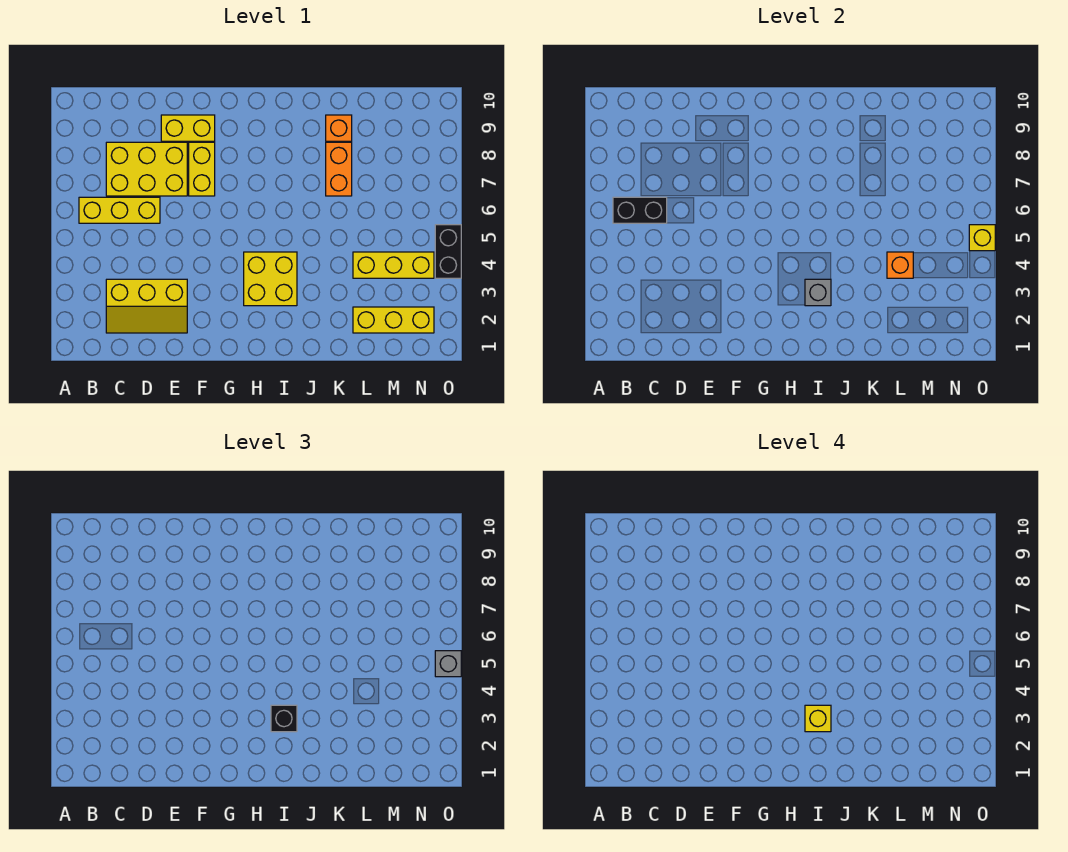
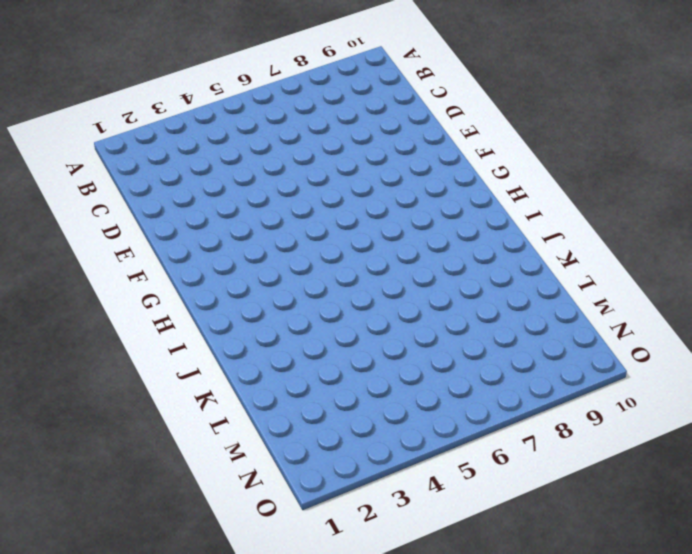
none -> yellow brick B6:D6 level 1
none -> yellow slope C2:E3 level 1 top 3
none -> yellow brick C7:E8 level 1

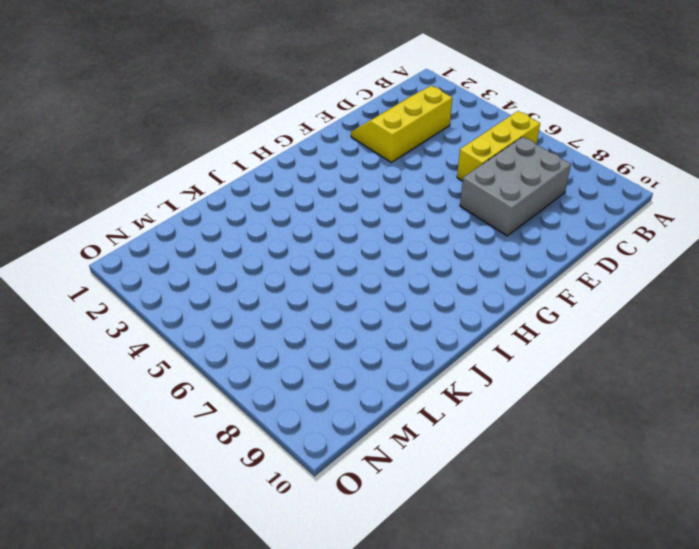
grey brick C7:E8 level 1 -> yellow brick C7:E8 level 1
none -> yellow brick E9:F9 level 1
none -> yellow brick F7:F8 level 1
none -> yellow brick H3:I4 level 1

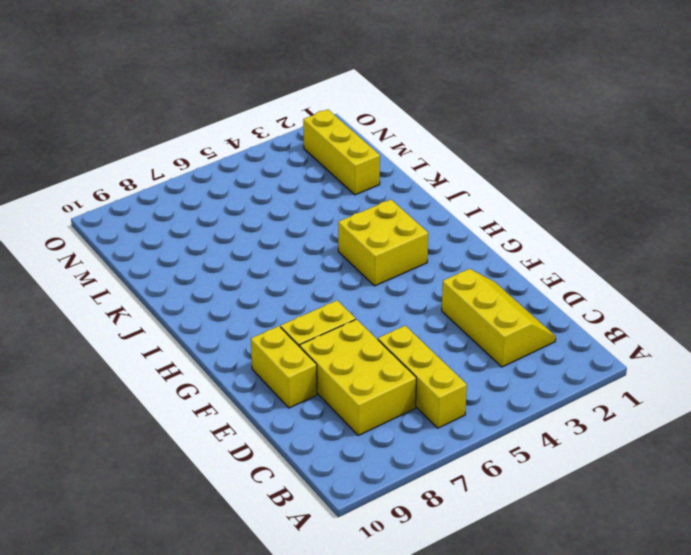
none -> orange brick K7:K8 level 1
none -> orange brick K9 level 1
none -> yellow brick L4:N4 level 1

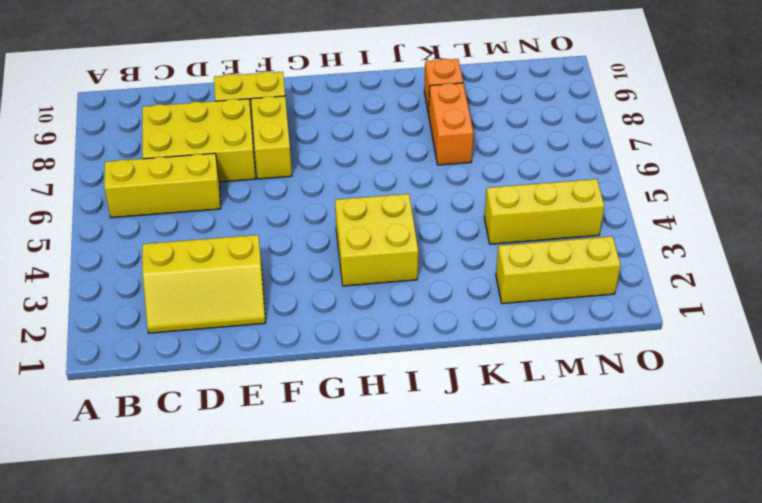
none -> black brick O4:O5 level 1
none -> black brick B6:C6 level 2
none -> grey brick I3 level 2

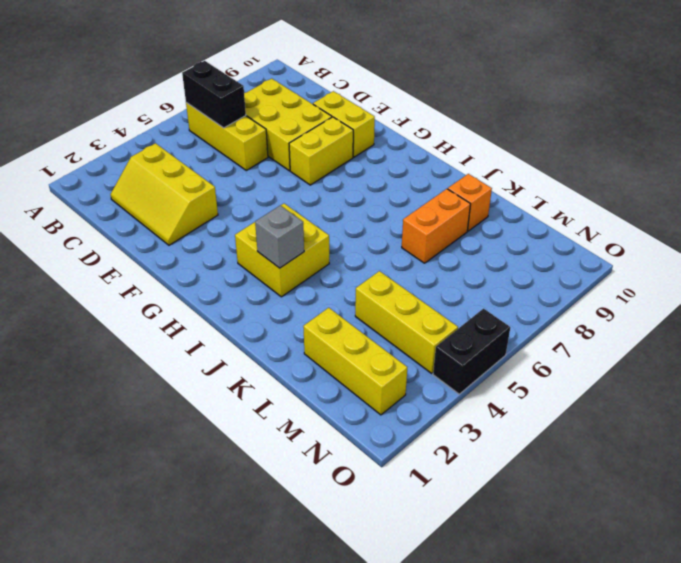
none -> orange brick L4 level 2
none -> yellow brick O5 level 2
none -> black brick I3 level 3

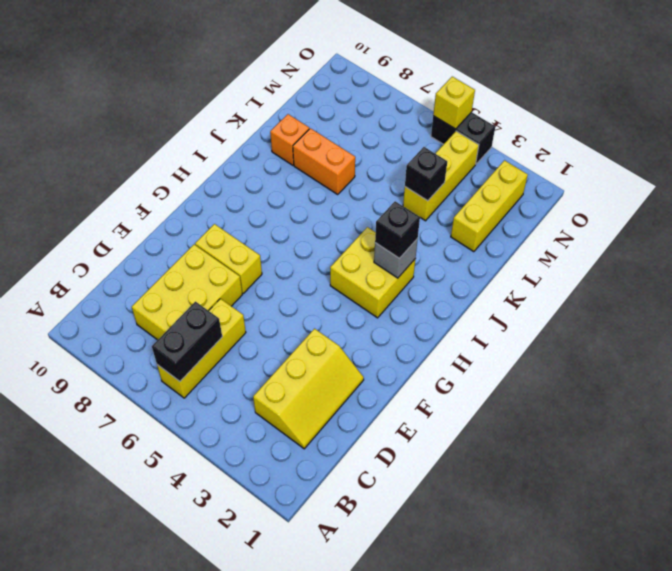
black brick L4 level 2 -> orange brick L4 level 2
none -> yellow brick E9:F9 level 1
none -> grey brick O5 level 3
none -> yellow brick I3 level 4

